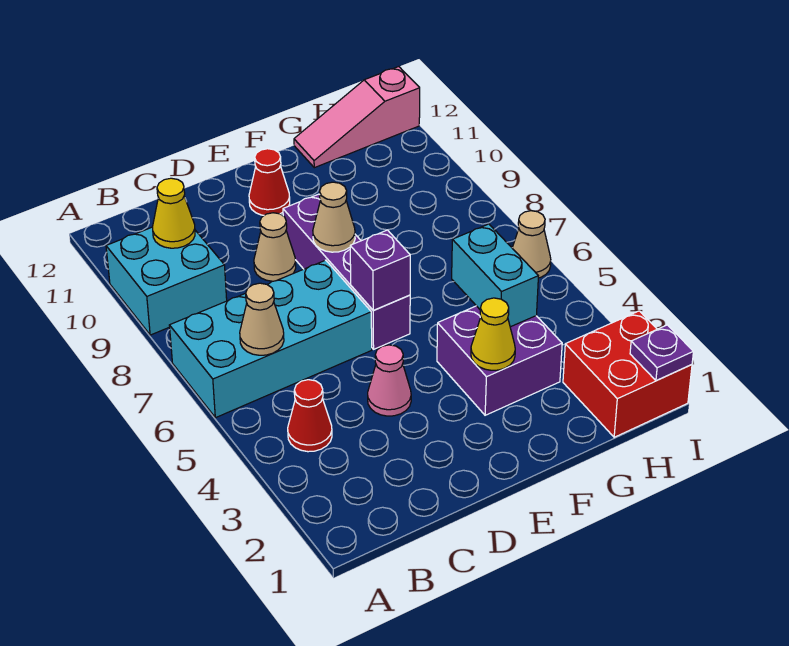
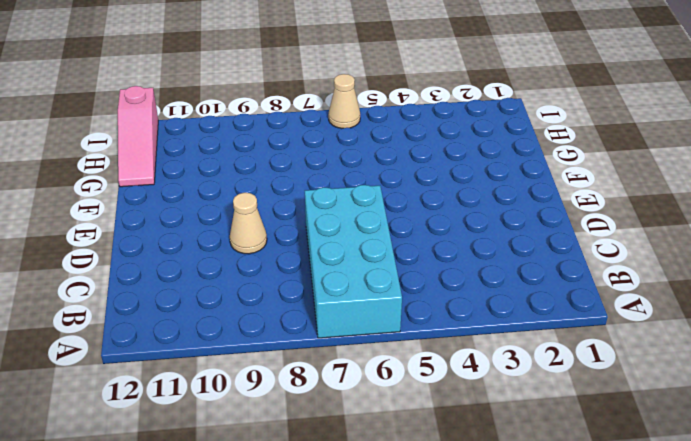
none -> cyan brick A9:B10 level 1
none -> red cone B4 level 1
none -> pink cone D4 level 1

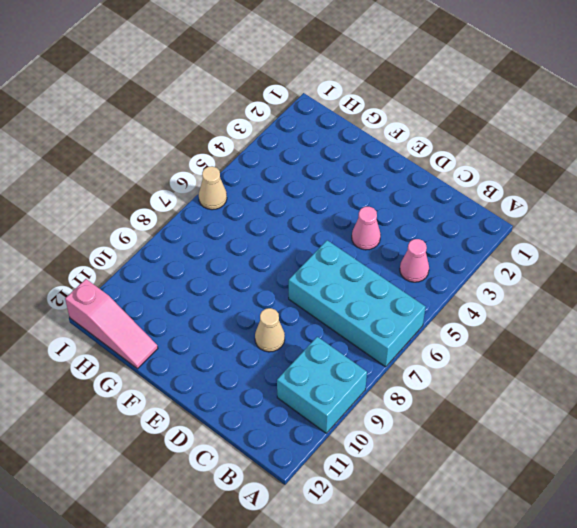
pink cone B4 level 1 -> red cone B4 level 1
none -> purple brick E6:E9 level 1
none -> red cone E11 level 1
none -> purple brick F3:G4 level 1

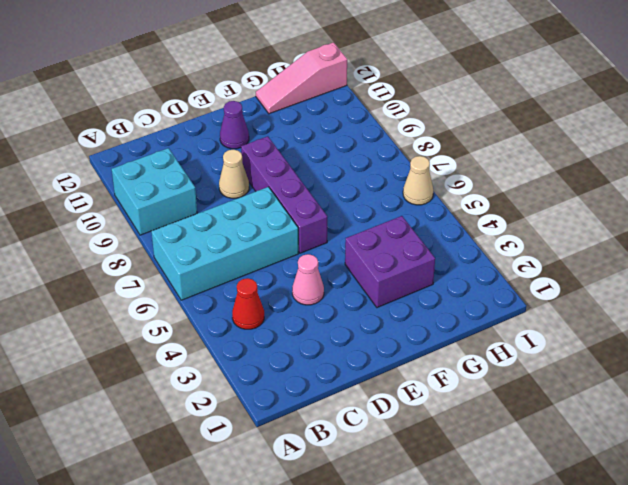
purple cone E11 level 1 -> red cone E11 level 1
none -> red brick H1:I2 level 1
none -> tan cone B6 level 2
none -> yellow cone B10 level 2

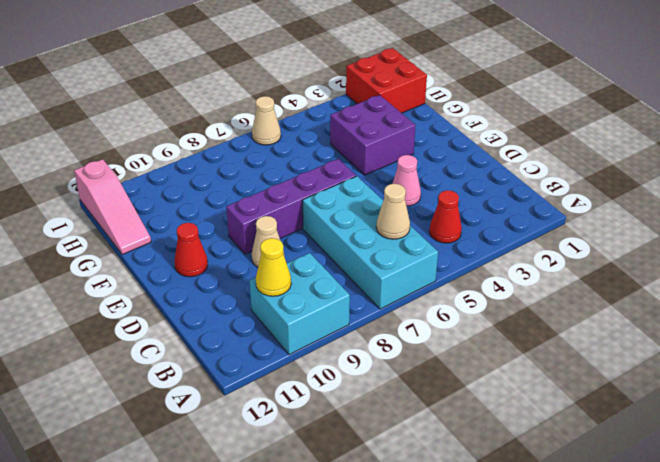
none -> purple brick E6 level 2
none -> tan cone E8 level 2
none -> yellow cone F3 level 2

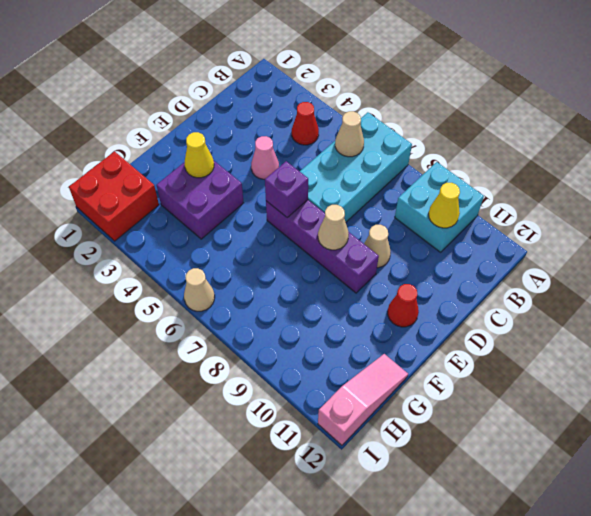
none -> cyan brick G4:G5 level 2
none -> purple plate I1 level 2

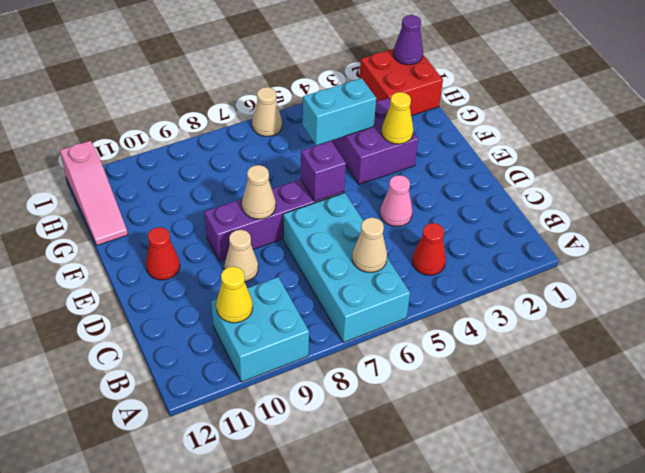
purple cone I1 level 2 -> purple plate I1 level 2

